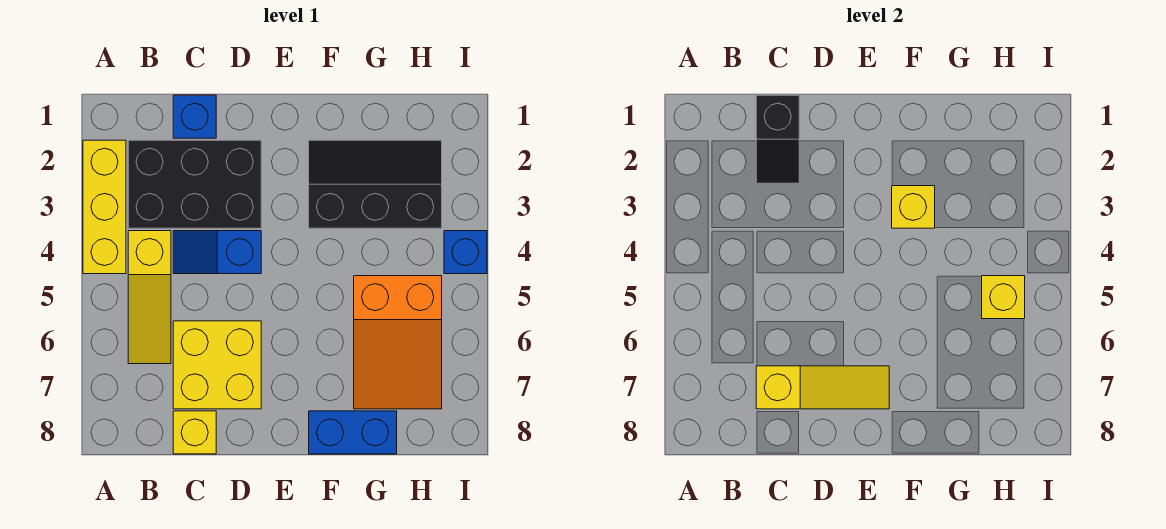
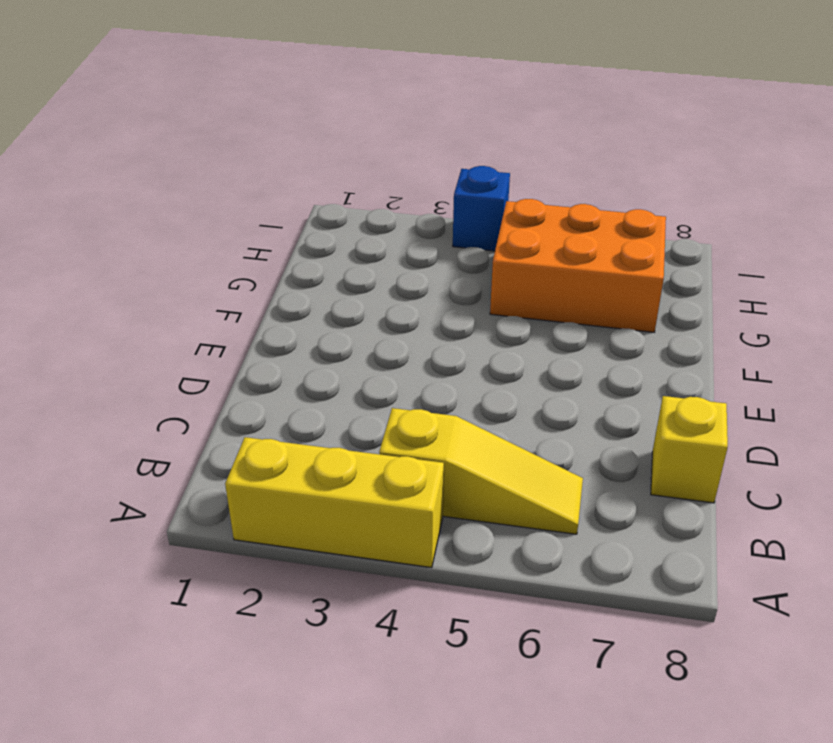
orange brick G5:H7 level 1 -> orange slope G5:H7 level 1 top 5
none -> black brick B2:D3 level 1
none -> blue brick C1 level 1
none -> blue slope C4:D4 level 1 top D

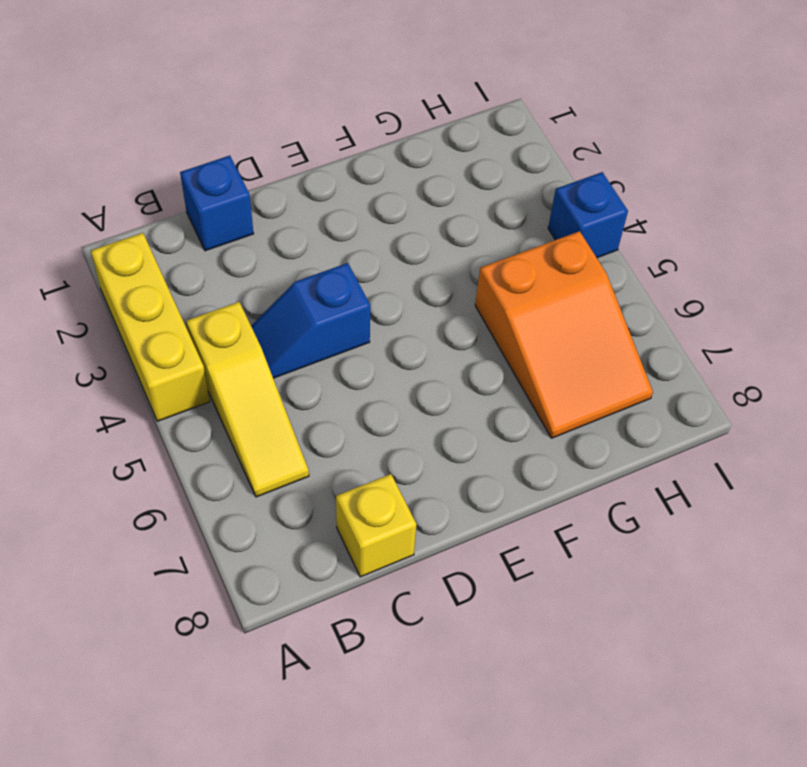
none -> black brick B2:D3 level 1
none -> yellow brick C6:D7 level 1
none -> black slope F2:H3 level 1 top 3

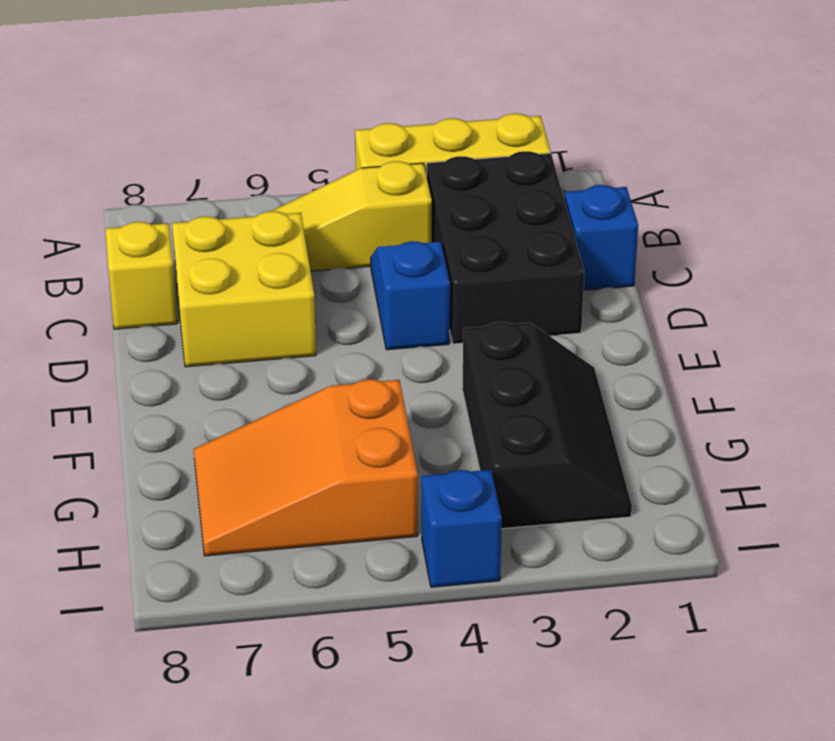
none -> blue brick F8:G8 level 1
none -> black slope C1:C2 level 2 top 1
none -> yellow slope C7:E7 level 2 top C

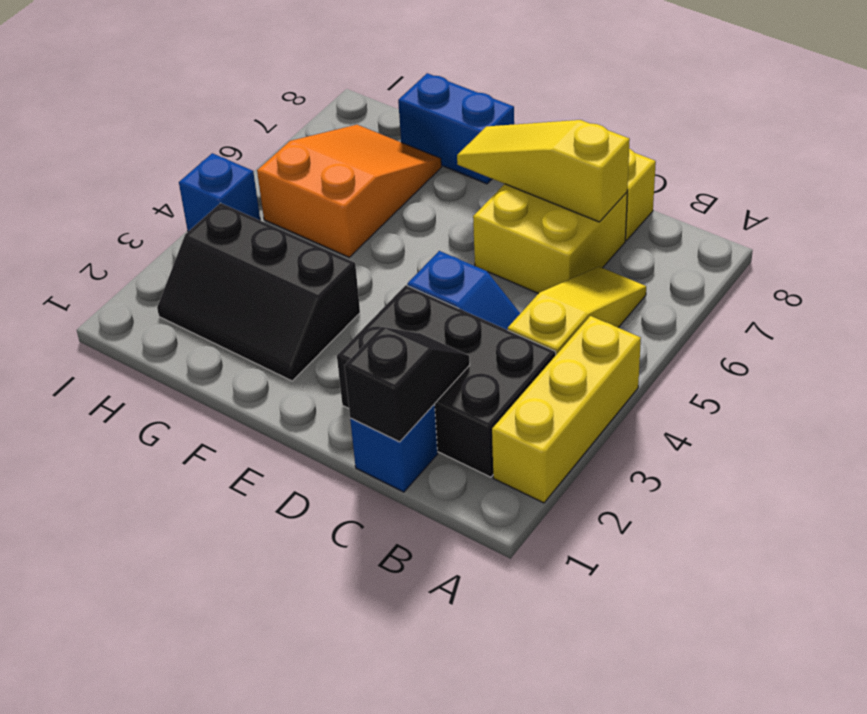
none -> yellow brick F3 level 2
none -> yellow brick H5 level 2

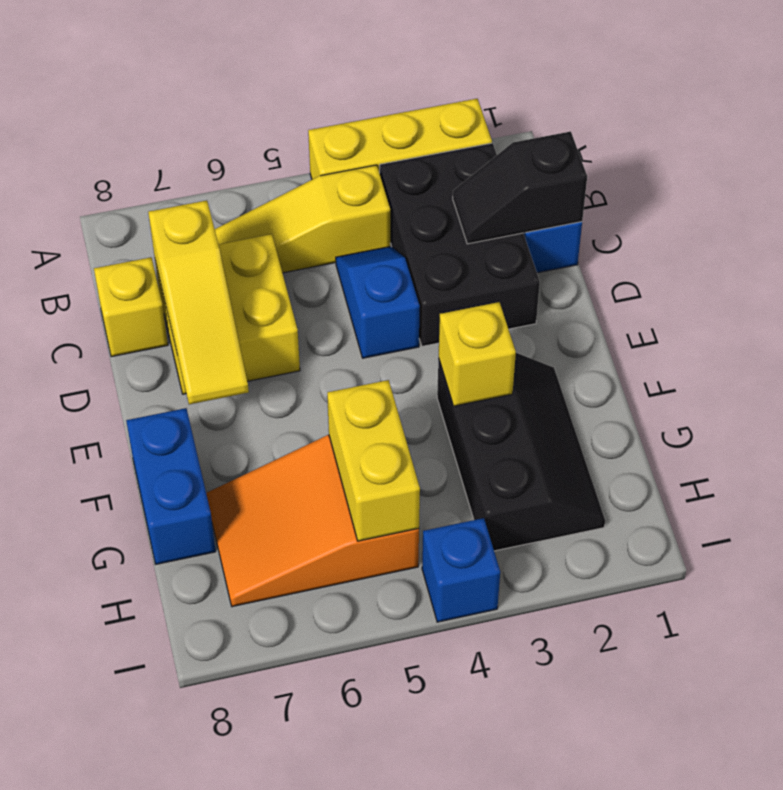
yellow brick G5:H5 level 2 -> yellow brick H5 level 2

